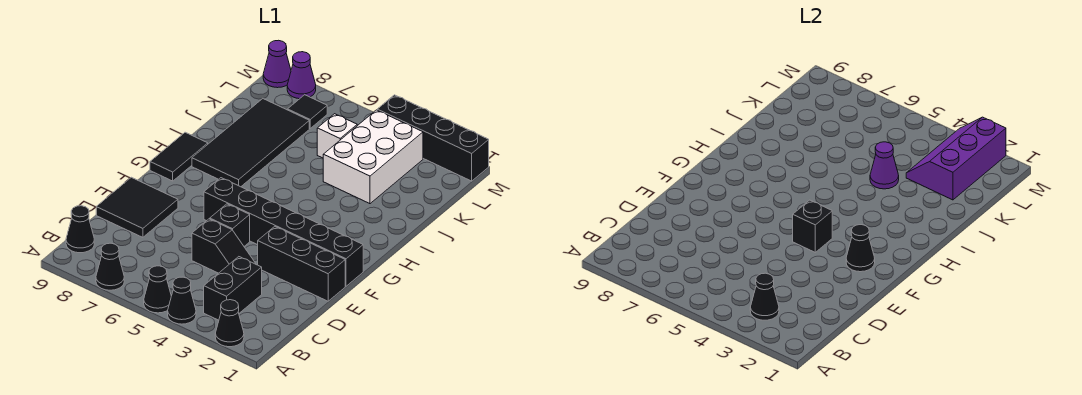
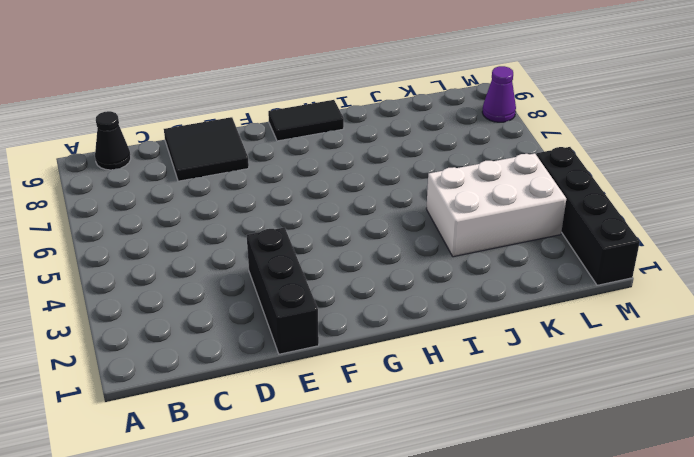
none -> black cone A2 level 1
none -> black cone A4 level 1
none -> black cone A5 level 1

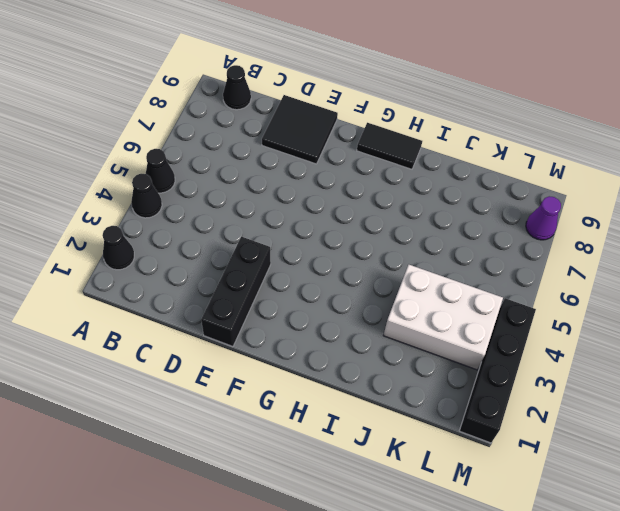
none -> black cone A7 level 1
none -> black brick B3:C3 level 1
none -> black slope D4:D5 level 1 top 5

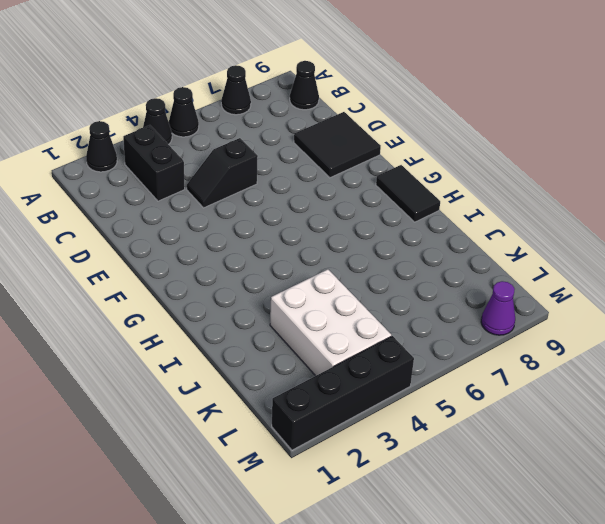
none -> black brick E1:E3 level 1
none -> black brick E5 level 1
none -> black brick F1:F6 level 1

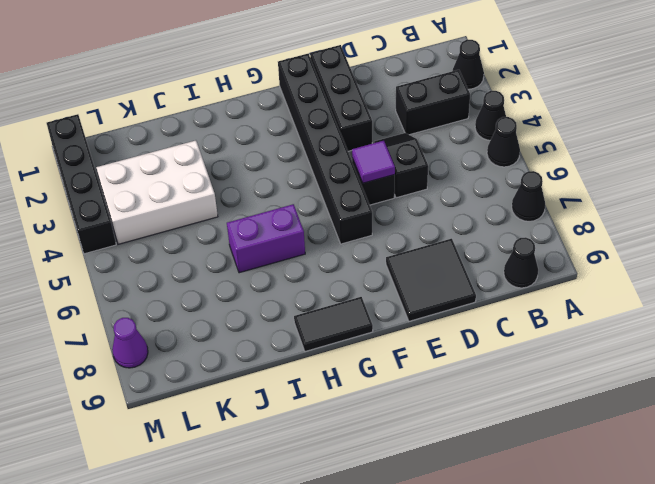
purple tile E5 level 2 -> none
purple brick H6:I6 level 1 -> none
none -> black tile H7:K8 level 1
none -> white brick K5 level 1
none -> black tile L7 level 1

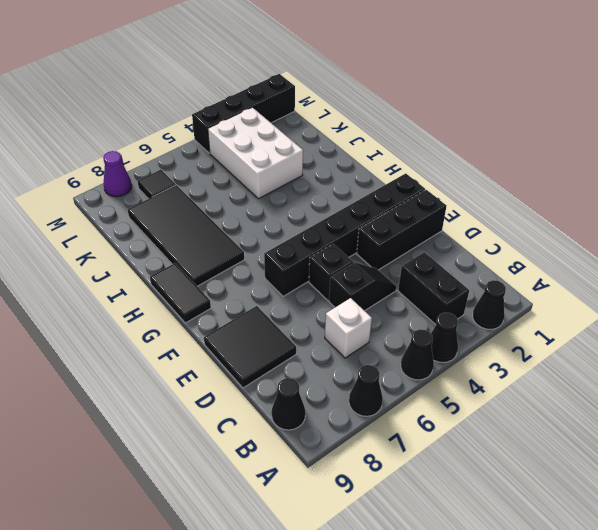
white brick C6 level 1 -> white brick K5 level 1
none -> purple cone M9 level 1
none -> black cone B3 level 2
none -> black cone F2 level 2

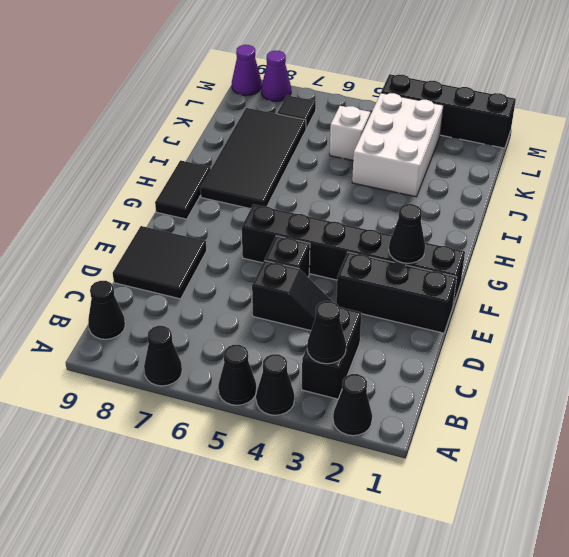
none -> black brick F4 level 2
none -> purple cone J4 level 2
none -> purple slope K2:M3 level 2 top 2

